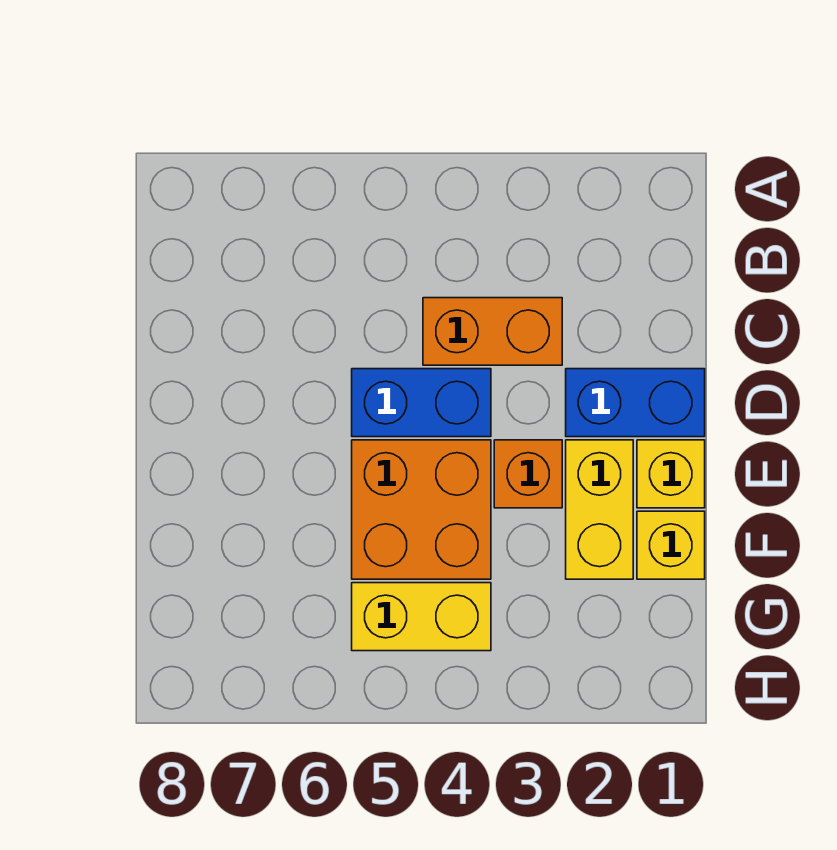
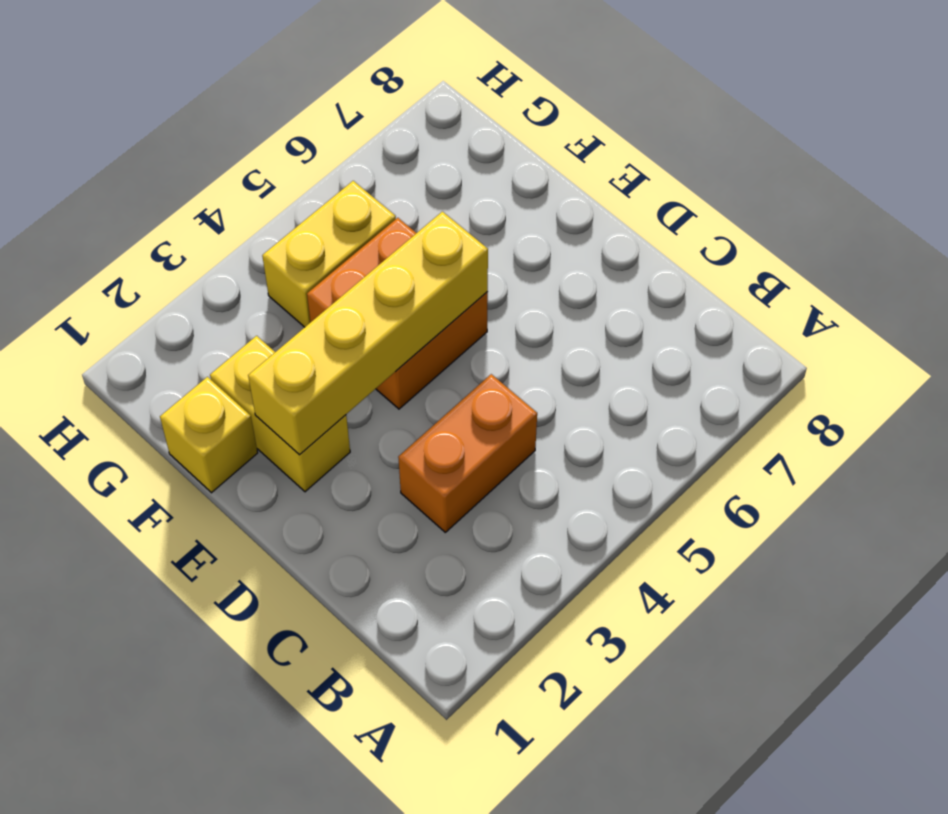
yellow brick E2:E5 level 2 -> none
none -> blue brick D1:D2 level 1
none -> blue brick D4:D5 level 1

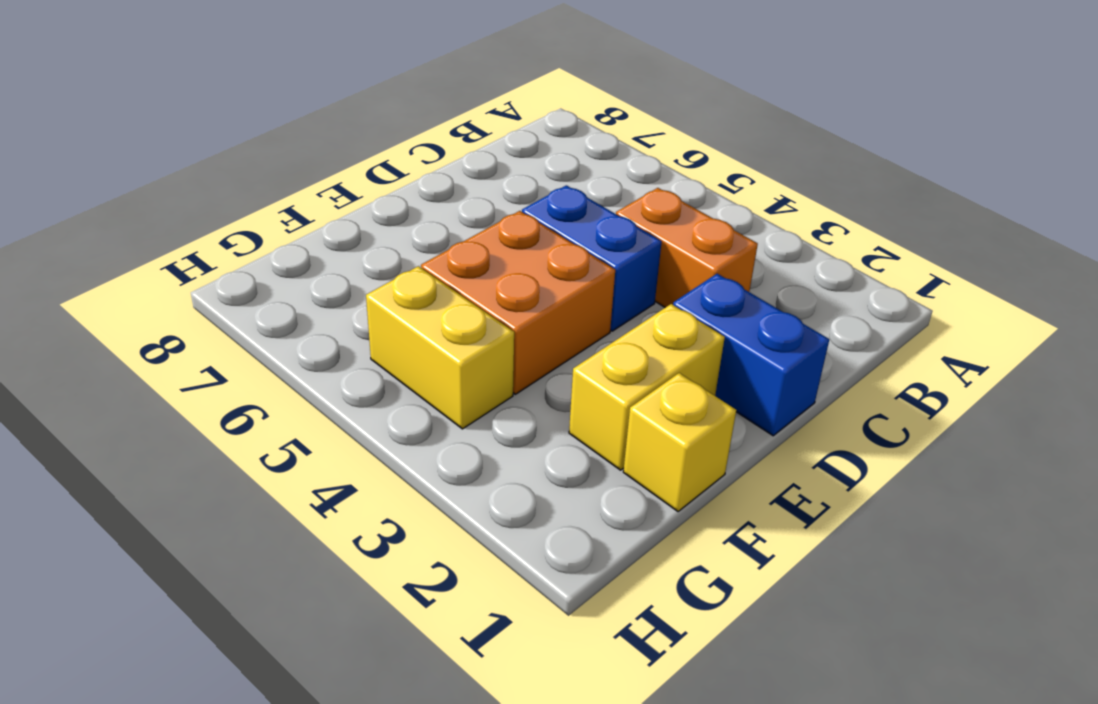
none -> yellow brick E1 level 1
none -> orange brick E3 level 1

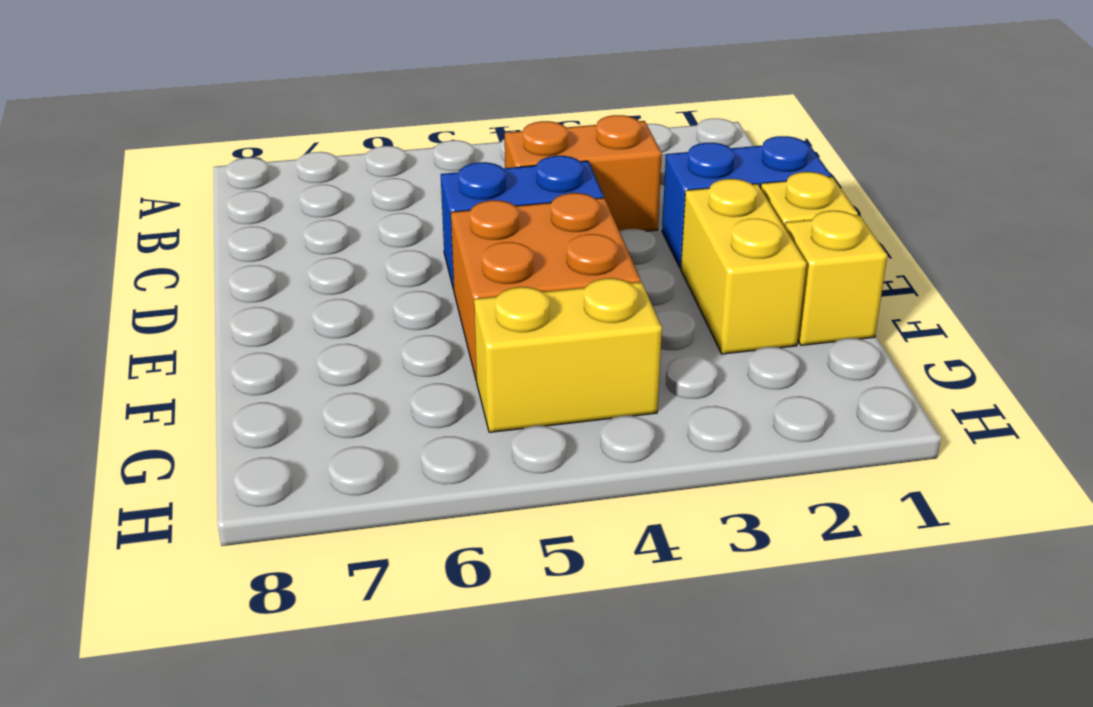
none -> orange brick E3 level 1

